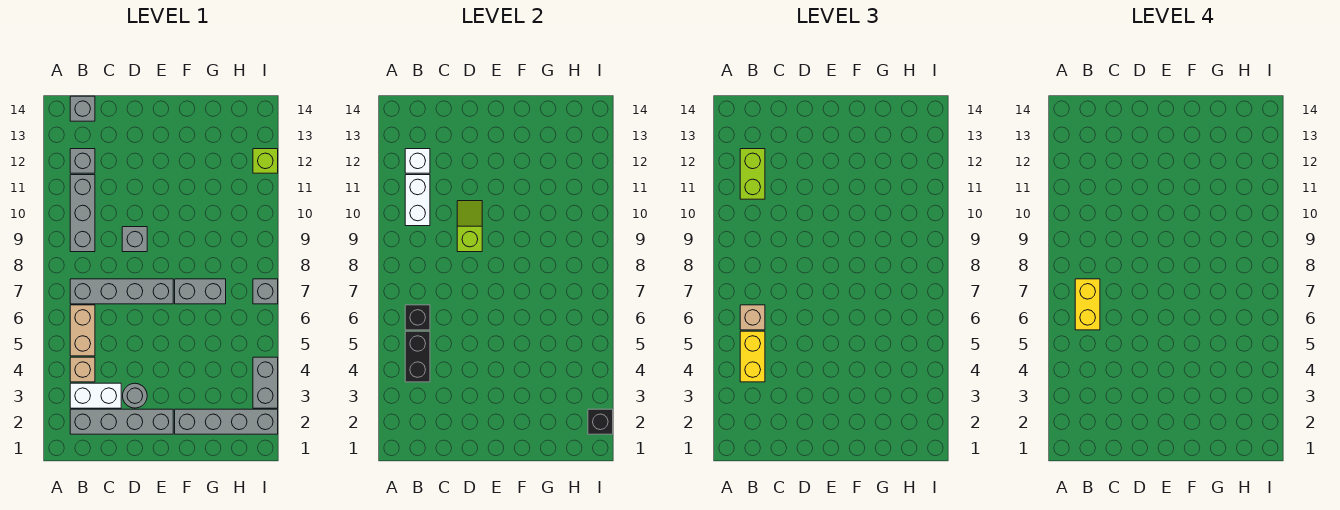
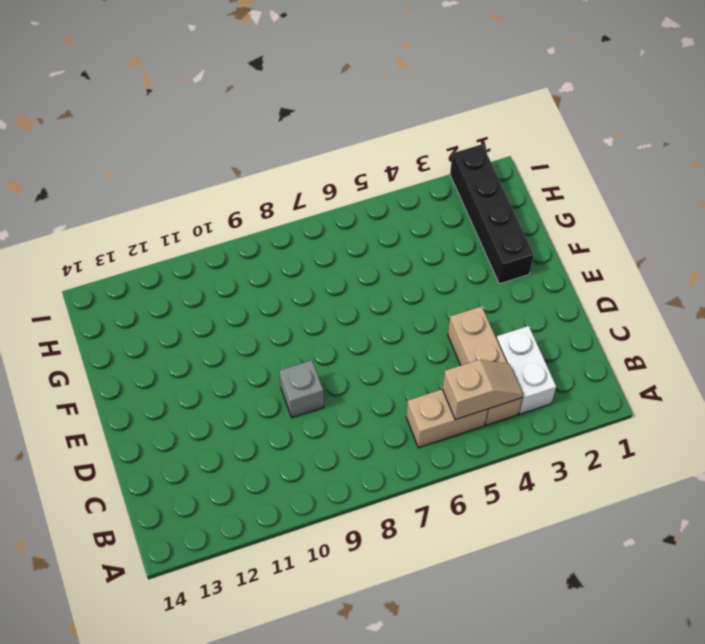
tan brick B4:D4 level 1 -> tan brick B4 level 1
tan slope B4:B5 level 2 top 5 -> black brick B4:B5 level 2
black brick F2:I2 level 1 -> grey brick F2:I2 level 1
none -> grey brick B2:E2 level 1
none -> grey brick B7:E7 level 1
none -> grey brick B9:B11 level 1

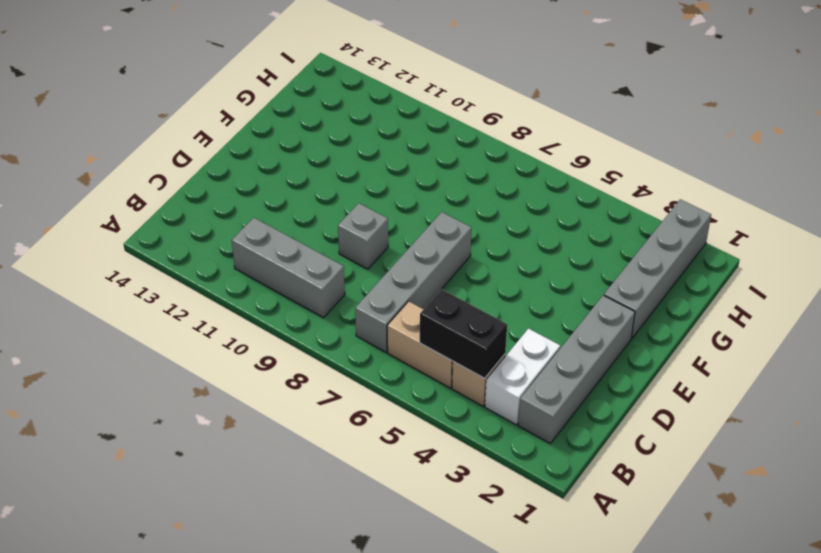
none -> grey brick B12 level 1
none -> grey brick B14 level 1
none -> grey round brick D3 level 1

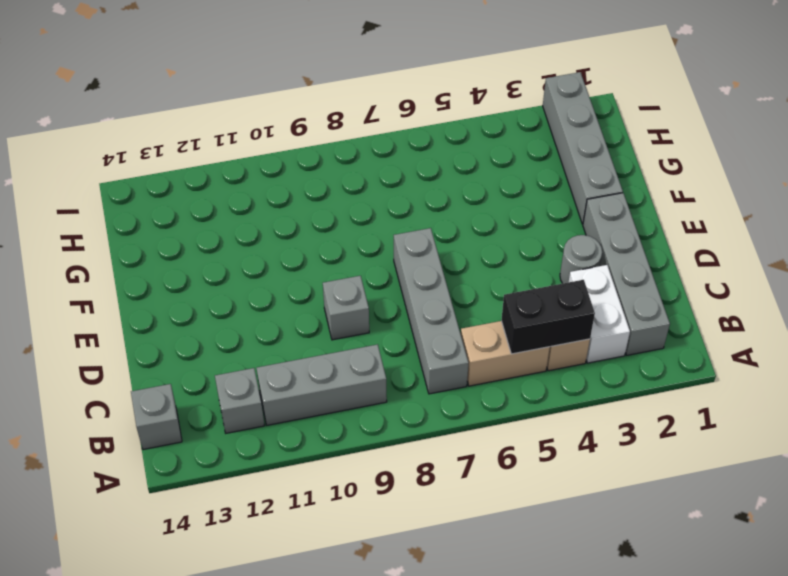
none -> grey brick F7:G7 level 1
none -> grey brick I3:I4 level 1
none -> grey brick I7 level 1

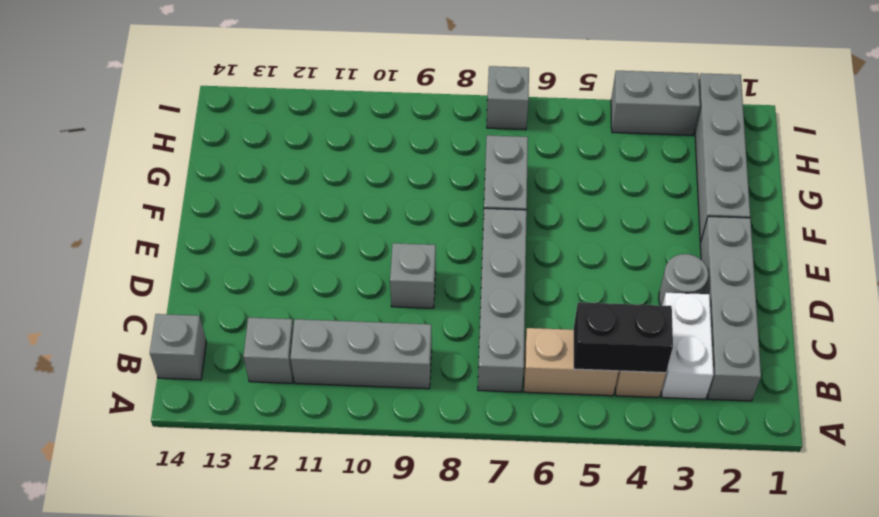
none -> lime brick I12 level 1
none -> black brick B6 level 2
none -> white brick B10:B11 level 2

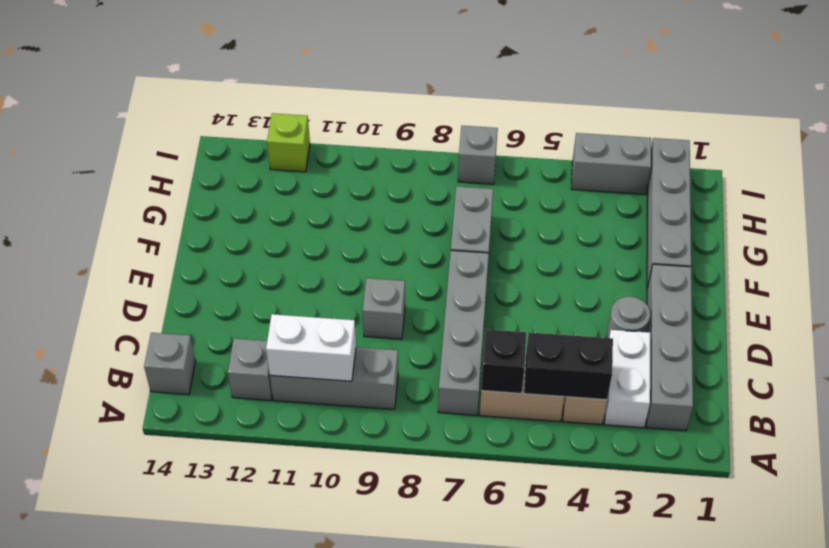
none -> white brick B12 level 2
none -> lime slope D9:D10 level 2 top 9
none -> black brick I2 level 2

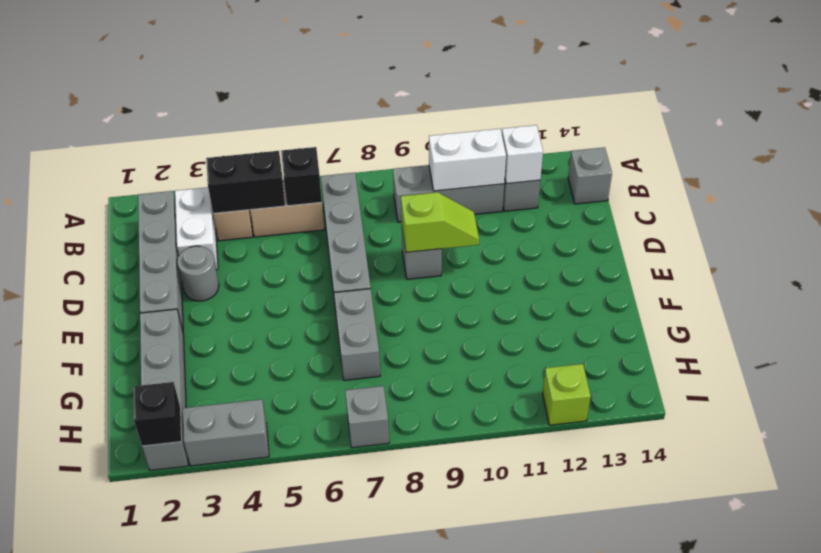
none -> yellow brick B4:B5 level 3
none -> tan brick B6 level 3
none -> lime brick B11:B12 level 3

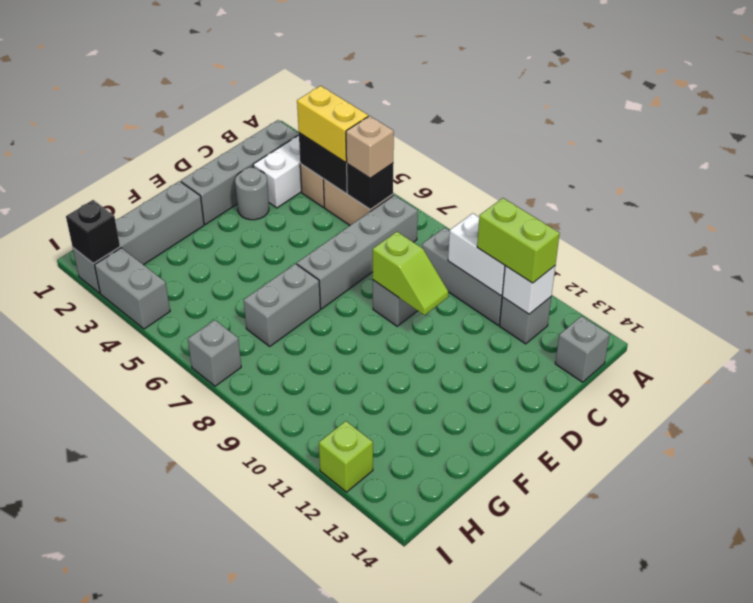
none -> yellow brick B6:B7 level 4

